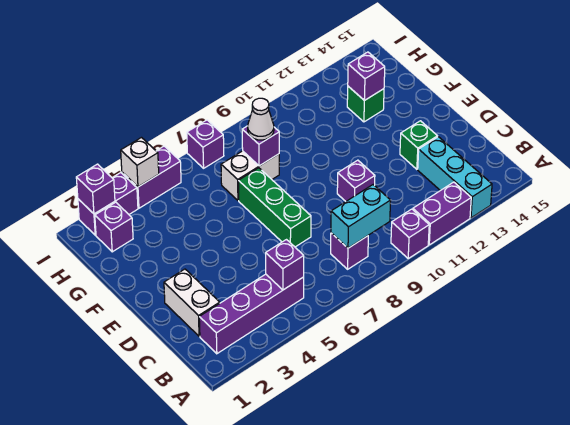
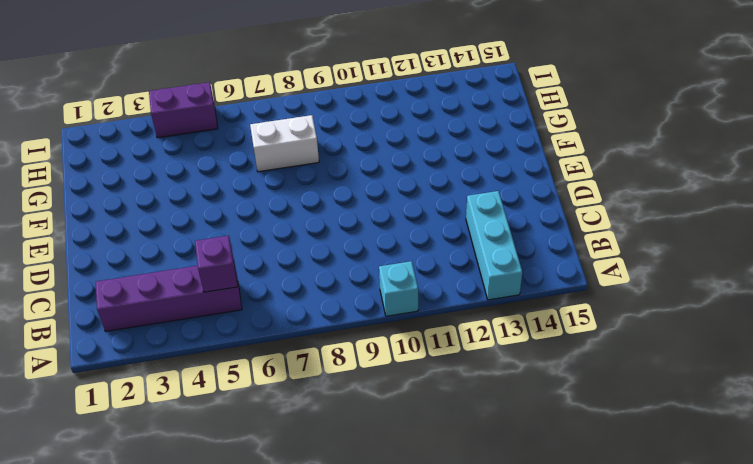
cyan brick A10 level 1 -> purple brick A10 level 1
none -> purple brick A11:A12 level 1
none -> purple brick B8 level 1
none -> white brick C2:D2 level 1

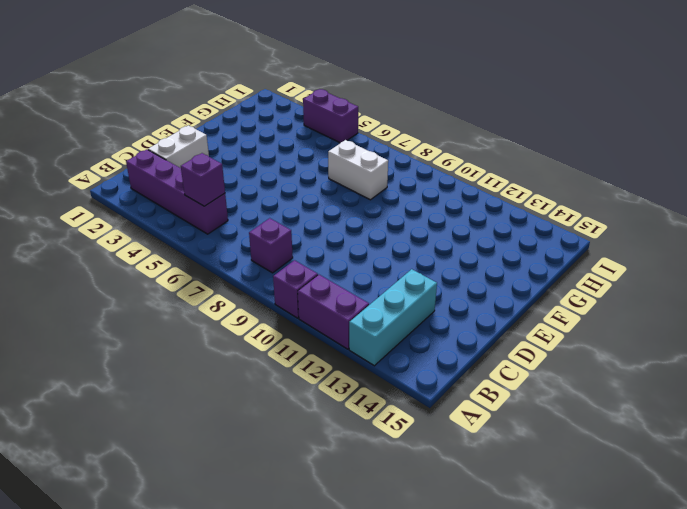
none -> green brick D7:F7 level 1
none -> purple brick D10 level 1
none -> green brick D13 level 1

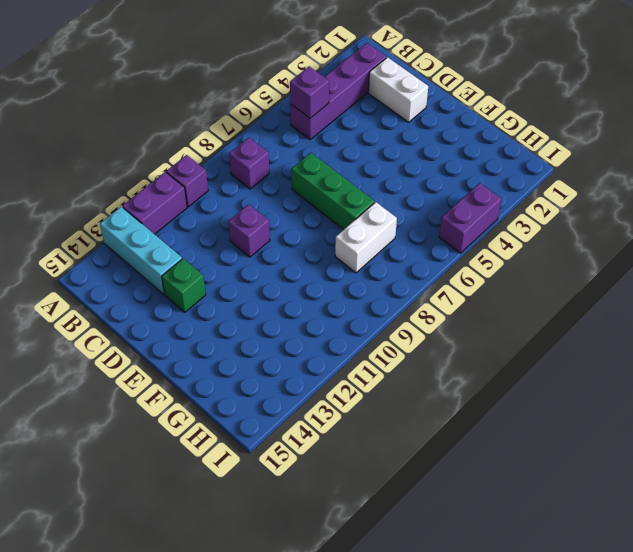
none -> green brick G13 level 1
none -> purple brick H2 level 1
none -> purple brick I2:I3 level 1

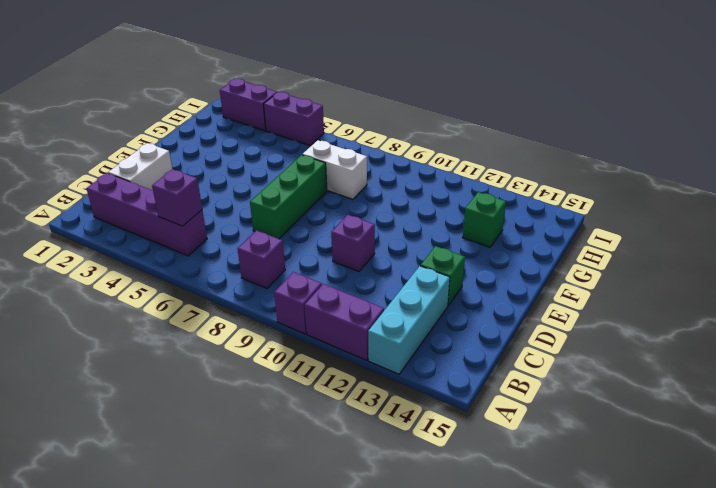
none -> purple brick H2 level 1
none -> purple brick I7 level 1
none -> cyan brick B8:B9 level 2

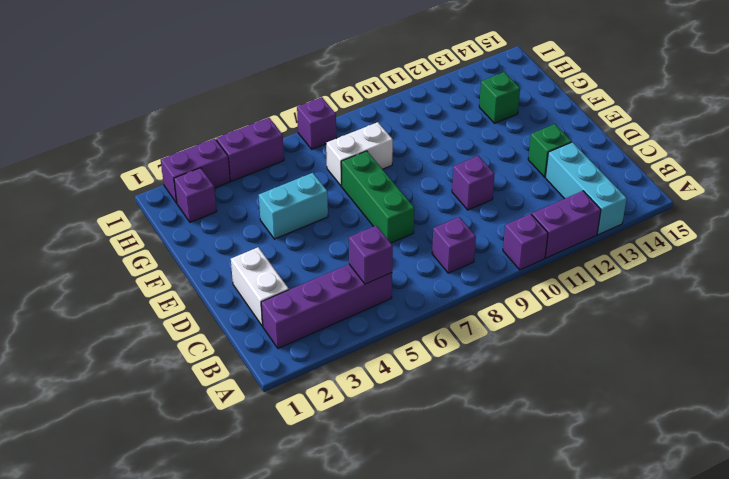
cyan brick F4:F5 level 1 -> cyan brick B8:B9 level 2
none -> purple brick G8 level 2
none -> purple brick G13 level 2
none -> purple brick I2 level 2

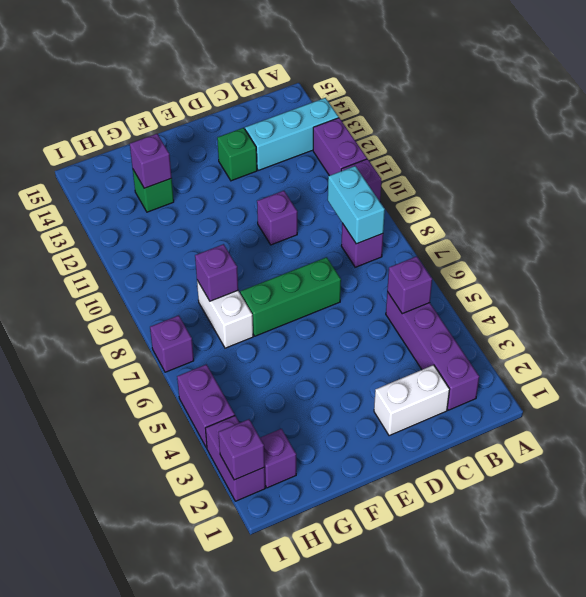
none -> white brick I4 level 2
none -> white cone G8 level 3

